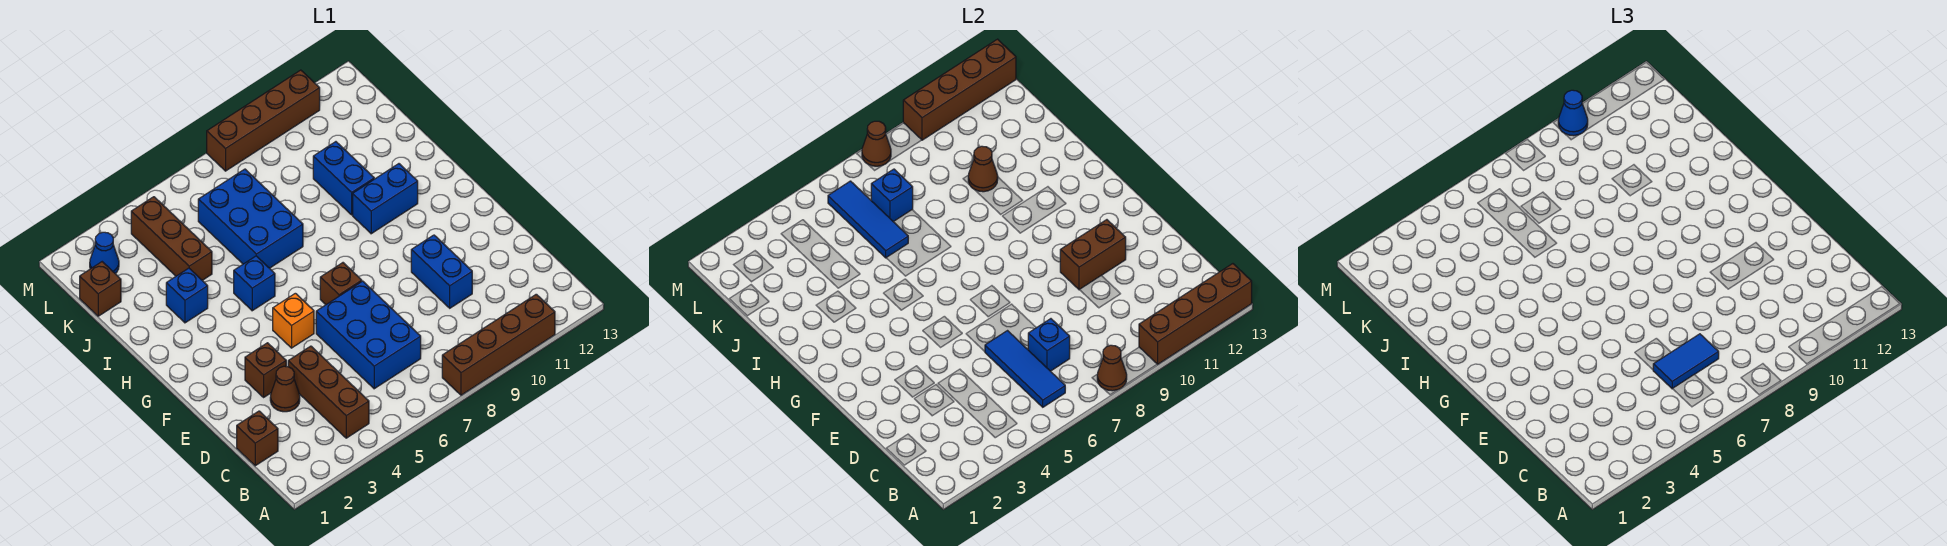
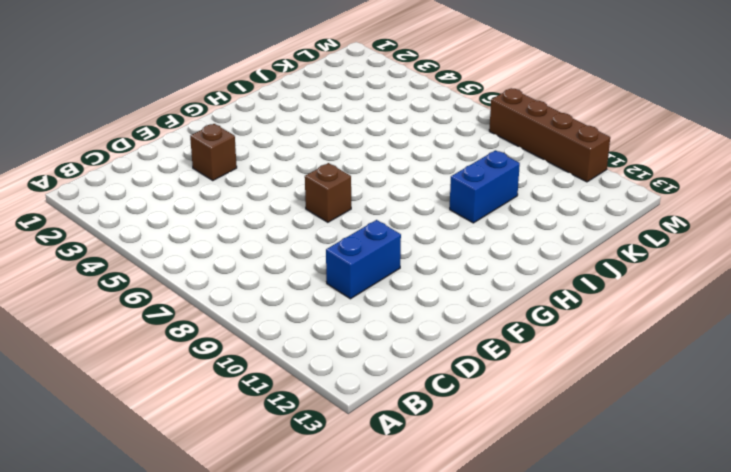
none -> brown brick A8:A11 level 1
none -> brown brick B4:D4 level 1
none -> brown brick C1 level 1
none -> blue brick C6:E7 level 1

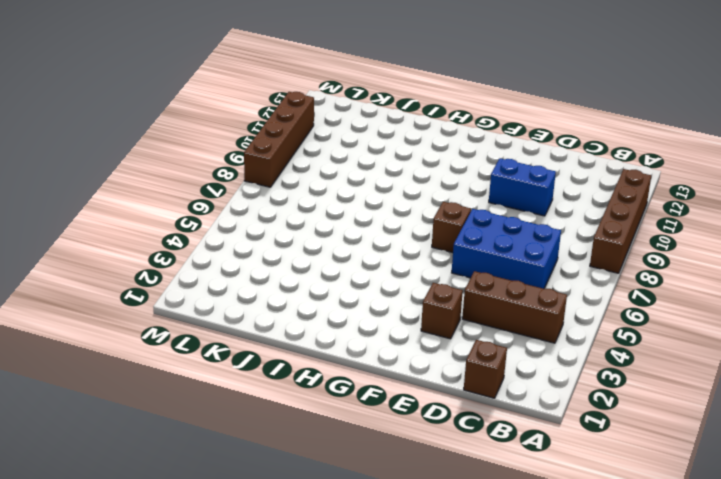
none -> brown cone D3 level 1
none -> orange brick F5 level 1
none -> blue brick H5 level 1
none -> blue brick H10:H11 level 1

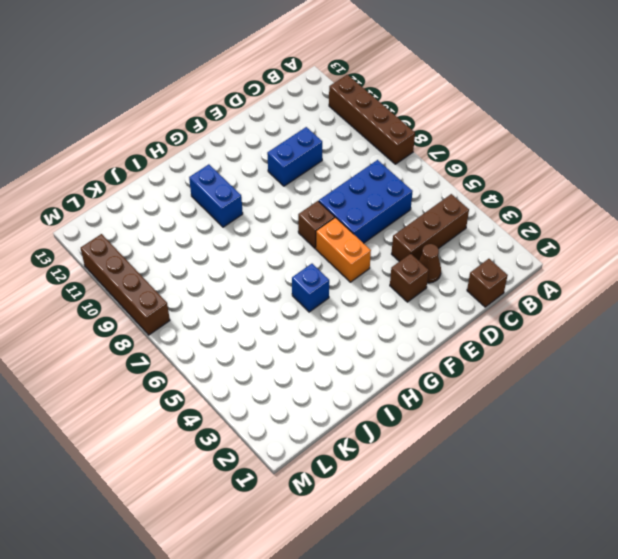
orange brick F5:F6 level 1 -> orange brick F5 level 1
none -> blue brick I3 level 1
none -> blue brick I6:K7 level 1
none -> blue brick I10:J10 level 1
none -> brown brick J4:L4 level 1

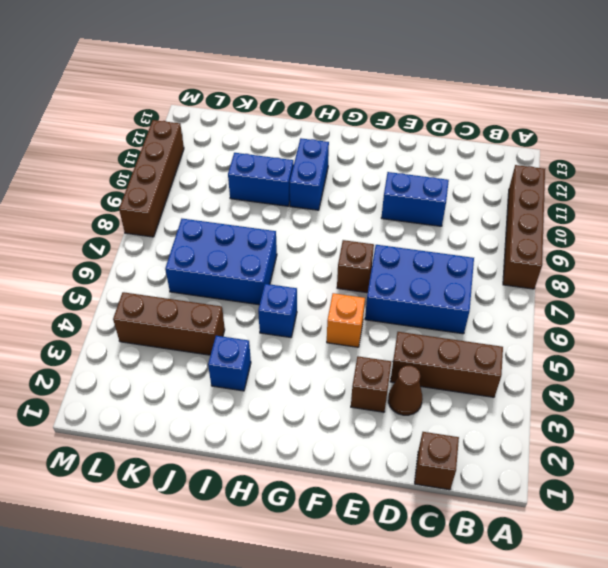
none -> brown brick K1 level 1
none -> blue cone L2 level 1
none -> brown cone A8 level 2
none -> brown brick A10:A13 level 2

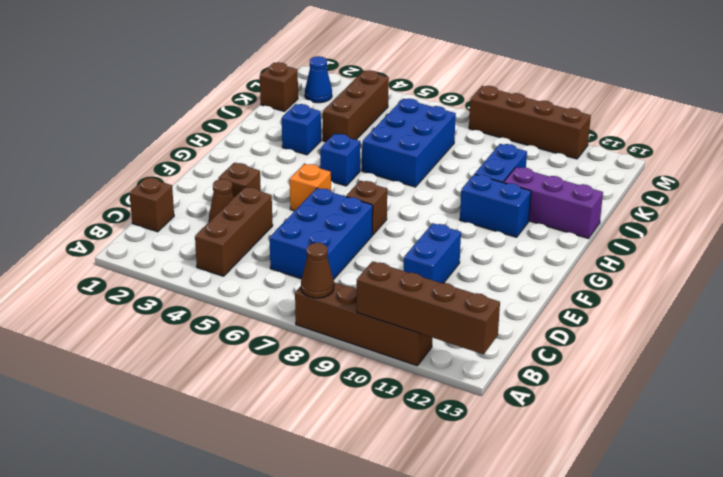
purple brick I11:I13 level 1 -> none
none -> blue tile B6:D6 level 2
none -> blue brick C7 level 2
none -> brown brick E10:E11 level 2
none -> blue tile J6:L6 level 2

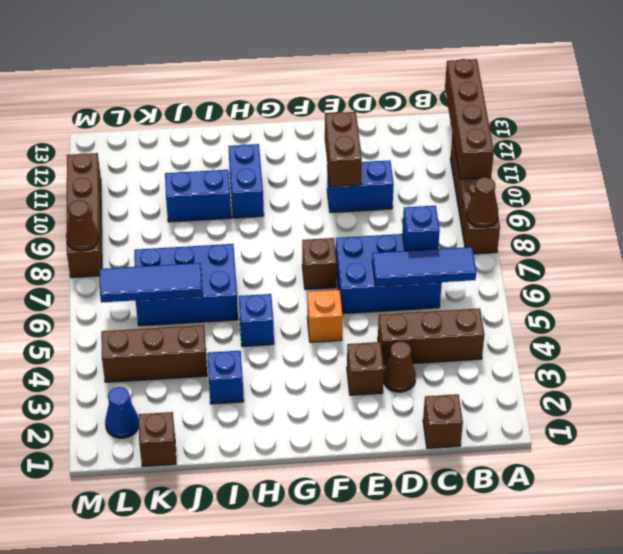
none -> brown cone J10 level 2
none -> blue brick K7 level 2
none -> brown brick M10:M13 level 2
none -> blue tile C6:C7 level 3

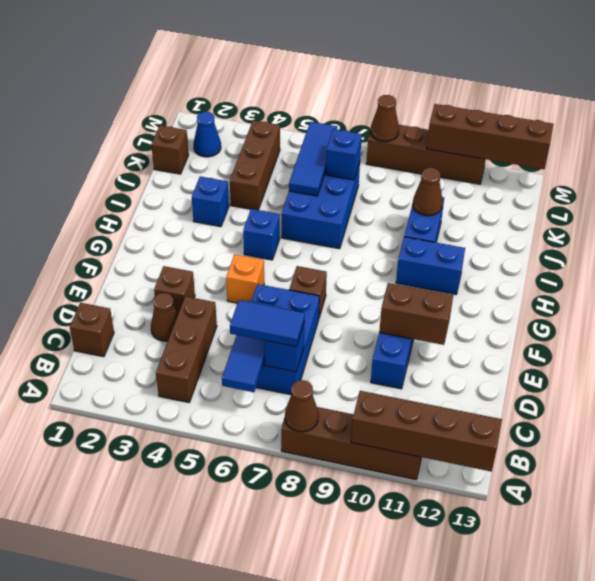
none -> blue cone M10 level 3

